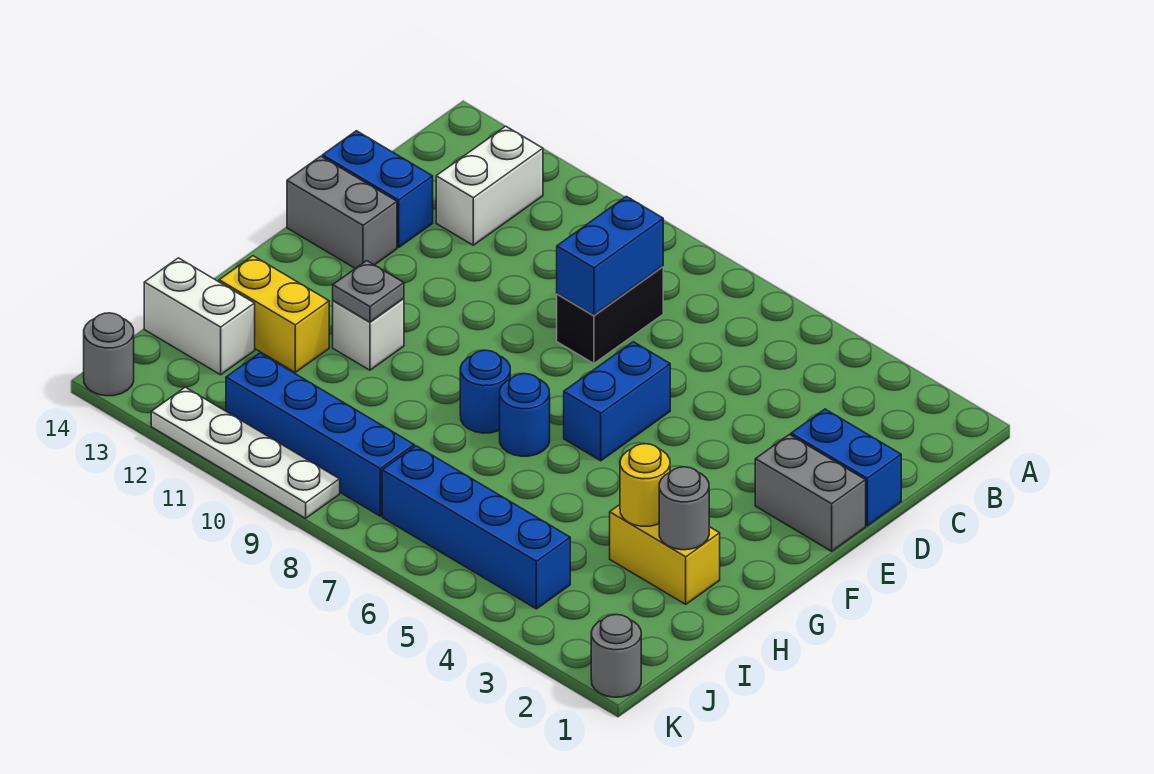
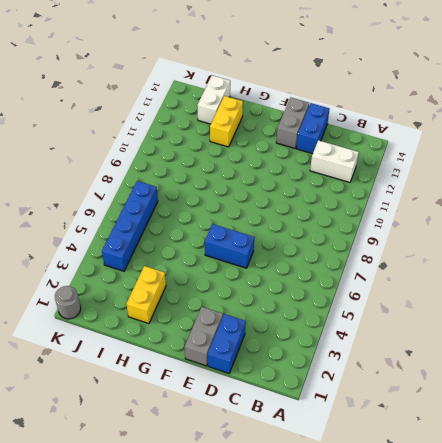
none -> black brick C8:D8 level 1
none -> blue round brick G7 level 1
none -> blue round brick G8 level 1

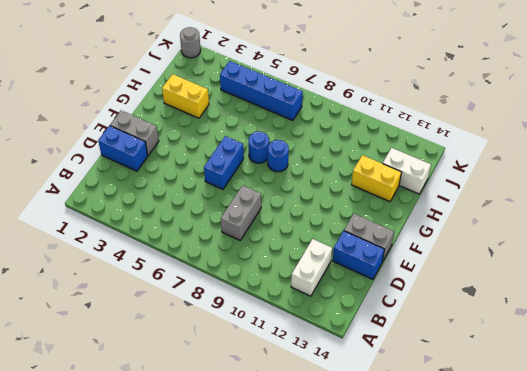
grey brick C8:D8 level 1 -> black brick C8:D8 level 1
none -> white brick G11 level 1
none -> blue brick J8:J11 level 1
none -> white plate K9:K12 level 1

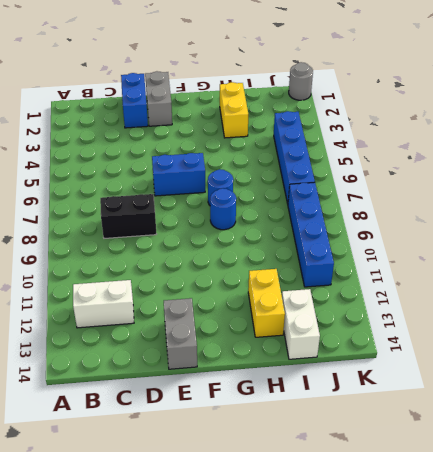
none -> blue brick D13:D14 level 1
none -> white brick G11 level 1
none -> white plate K9:K12 level 1

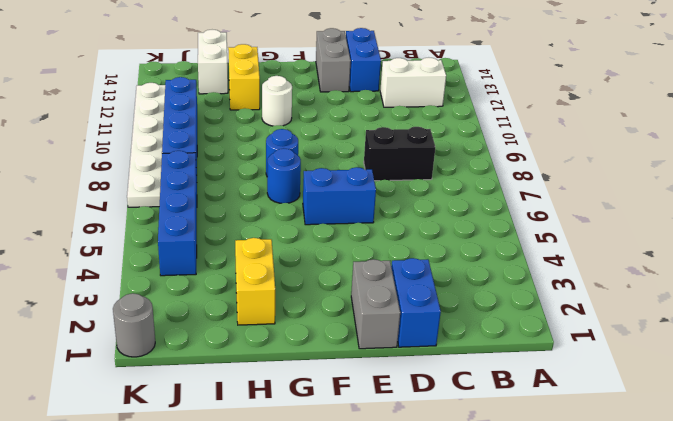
white round brick G11 level 1 -> white brick G11 level 1
white plate K7:K12 level 1 -> white plate K9:K12 level 1
none -> grey round brick K14 level 1
none -> blue brick C8:D8 level 2
none -> grey plate G11 level 2

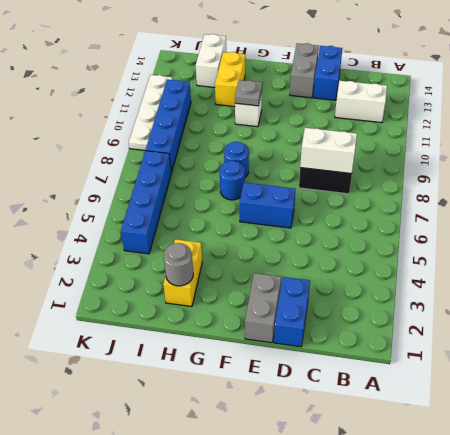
white brick C8:D8 level 2 -> blue brick C8:D8 level 2
none -> grey round brick K1 level 1
none -> grey round brick K14 level 1
none -> yellow round brick H3 level 2

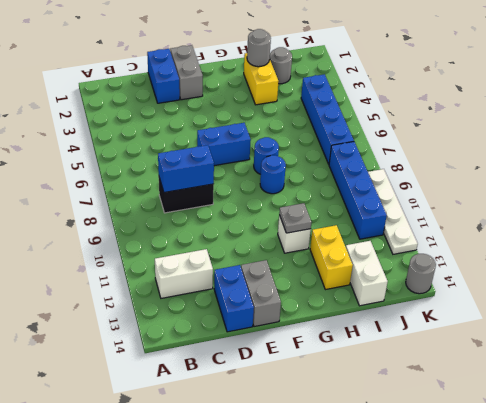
grey round brick I2 level 1 -> grey round brick K1 level 1
none -> yellow round brick H3 level 2

